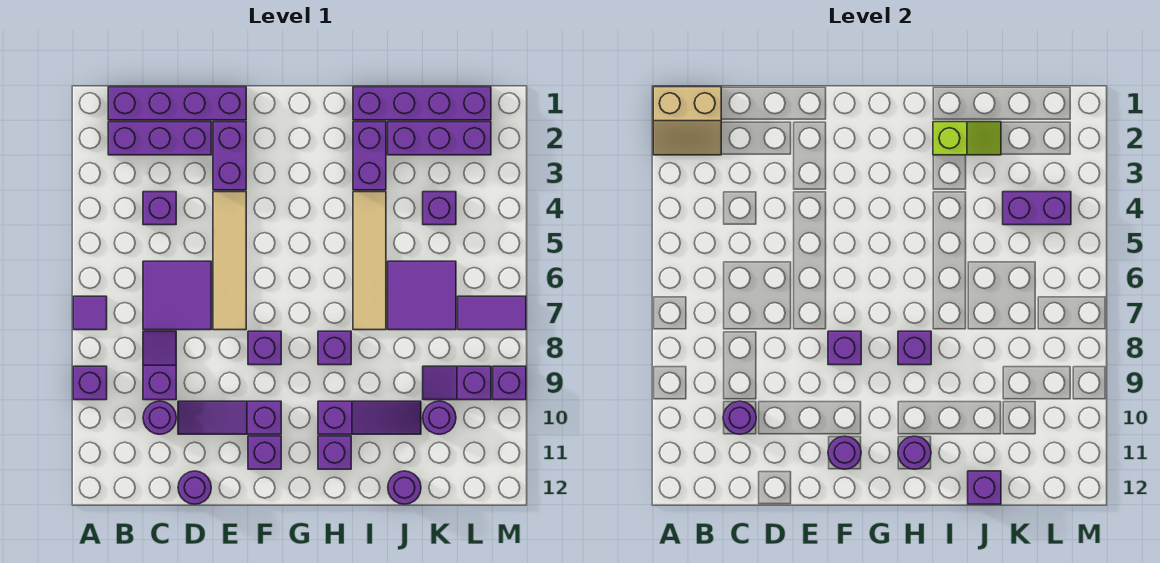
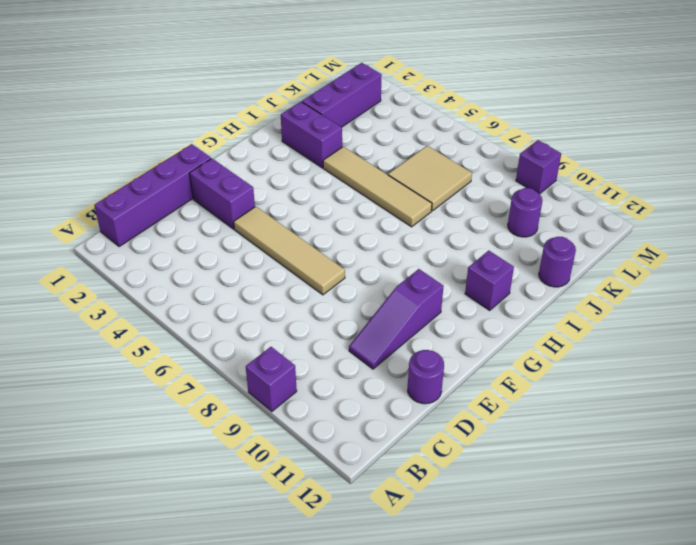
tan tile J6:K7 level 1 -> purple tile J6:K7 level 1
none -> purple tile A7 level 1
none -> purple brick B2:D2 level 1
none -> purple brick C4 level 1
none -> purple tile C6:D7 level 1

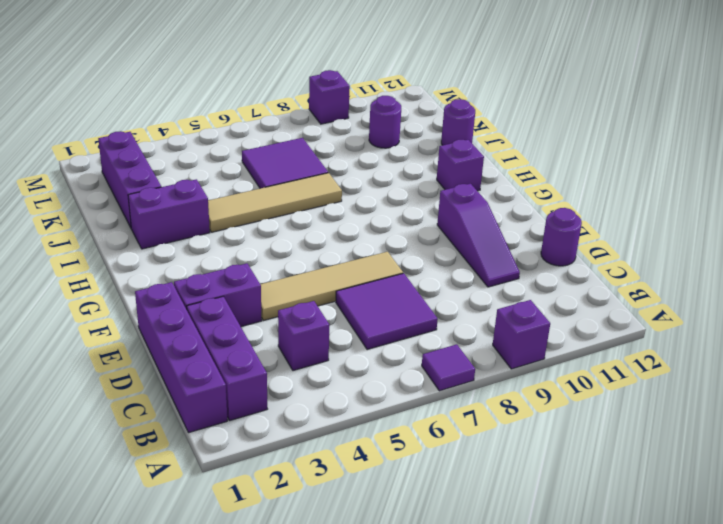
none -> purple slope C8:C9 level 1 top 9
none -> purple round brick C10 level 1
none -> purple brick F8 level 1
none -> purple brick F11 level 1

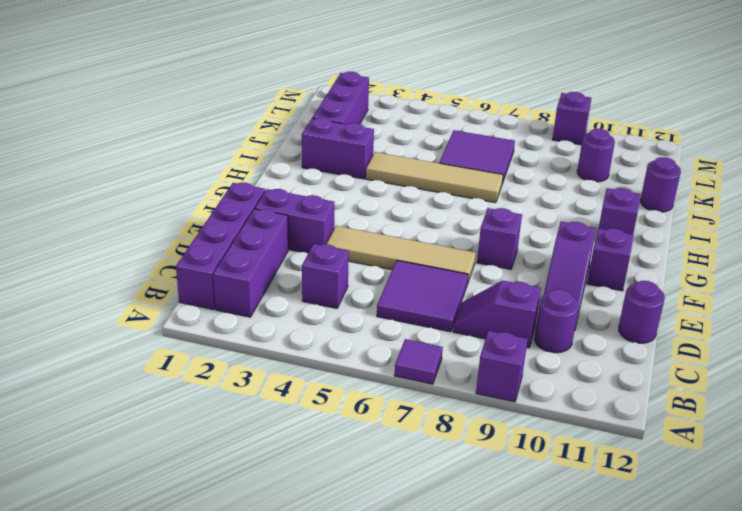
none -> purple brick H8 level 1
none -> purple slope H10:J10 level 1 top H
none -> purple brick I1:L1 level 1
none -> purple brick K4 level 1

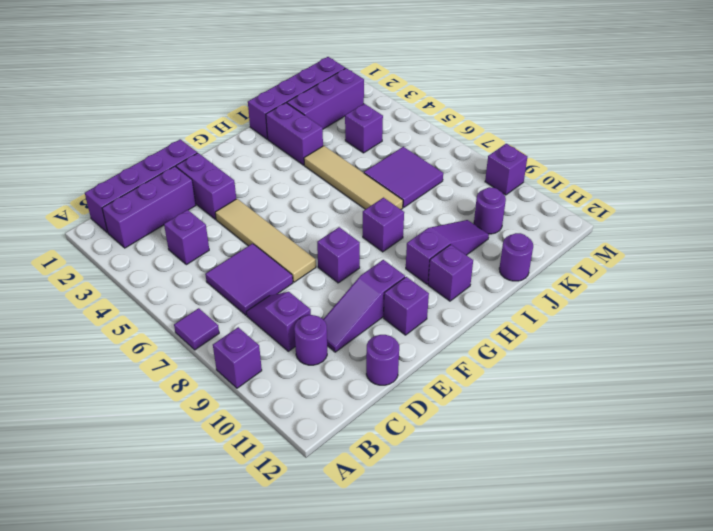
none -> purple slope K9:L9 level 1 top L
none -> purple tile L7:M7 level 1
none -> tan slope A1:B2 level 2 top 1
none -> purple round brick C10 level 2

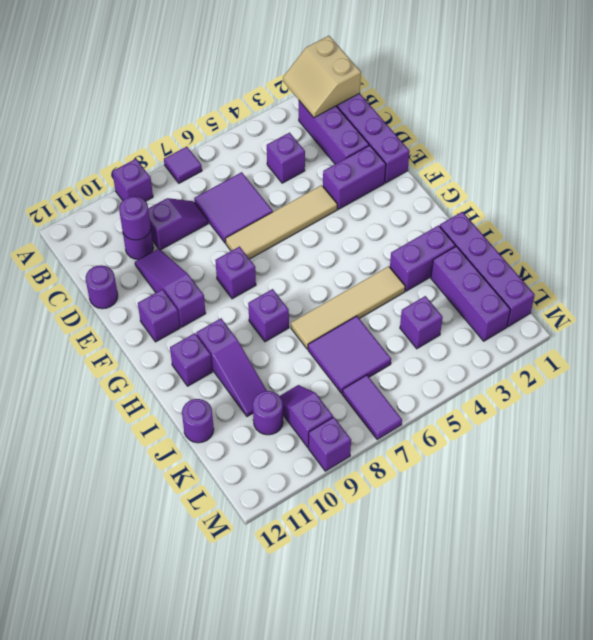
none -> purple brick F8 level 2
none -> purple round brick F11 level 2
none -> purple brick H8 level 2
none -> purple round brick H11 level 2

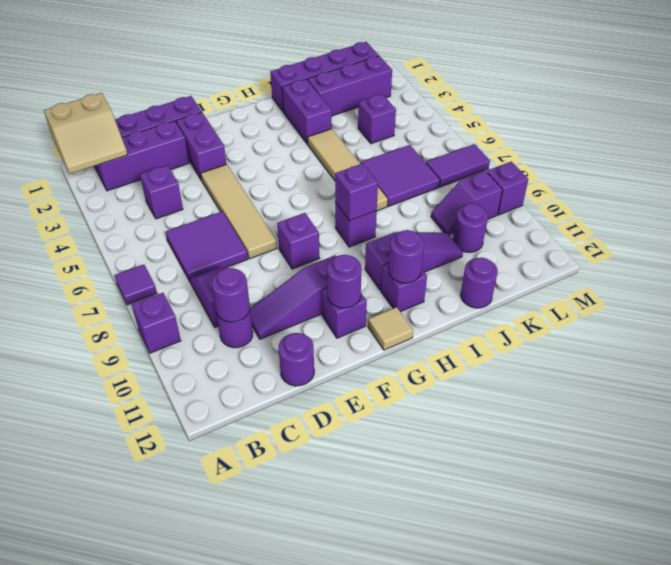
tan tile G12 level 1 -> none
none -> purple brick F8 level 2
none -> lime slope I2:J2 level 2 top I
none -> purple brick J12 level 2
none -> purple brick K4:L4 level 2

